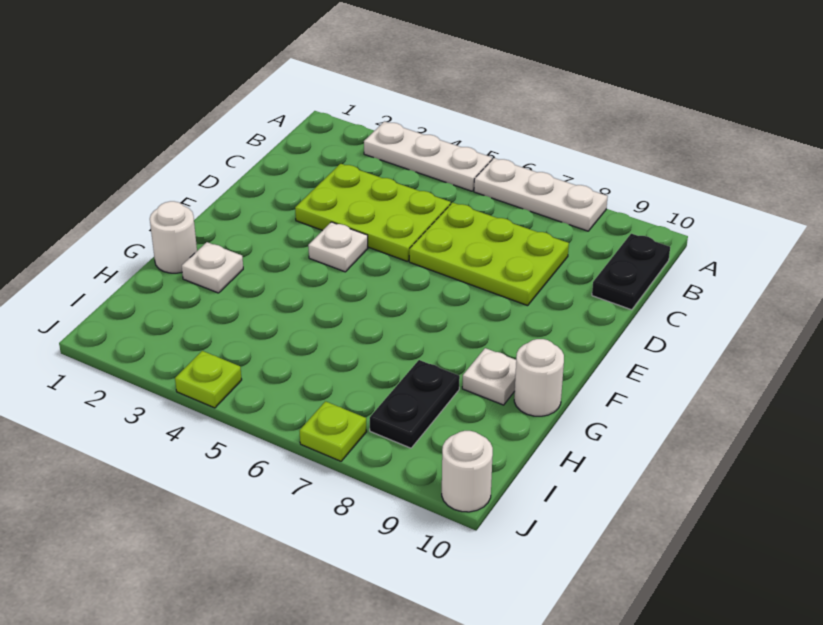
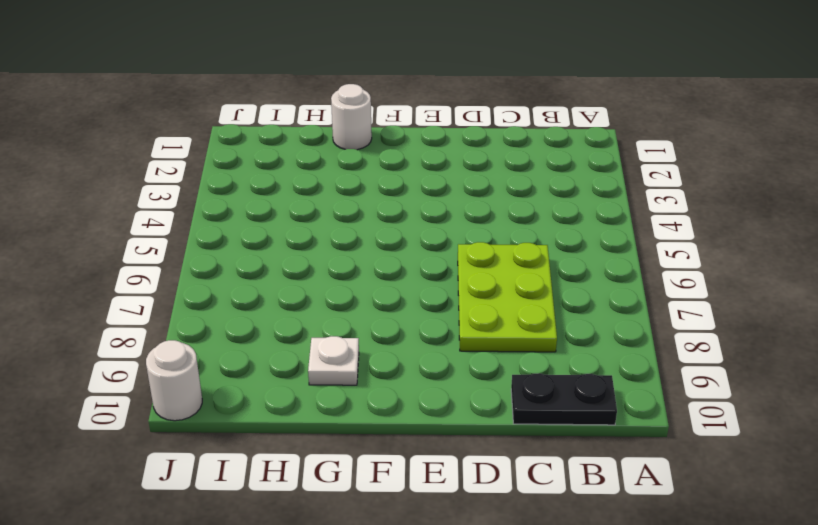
none -> white plate A3:A5 level 1
none -> white plate A6:A8 level 1
none -> lime plate C3:D5 level 1

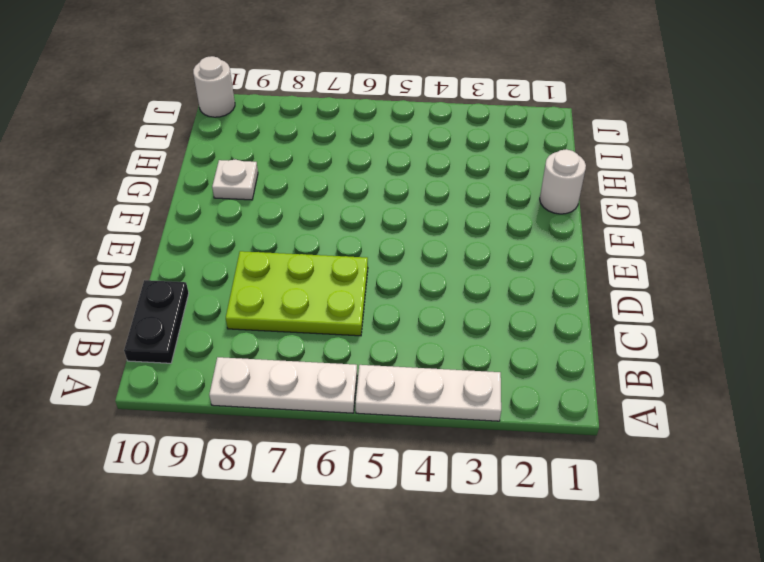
none -> lime plate C3:D5 level 1
none -> white plate E4 level 1
none -> white plate G2 level 1

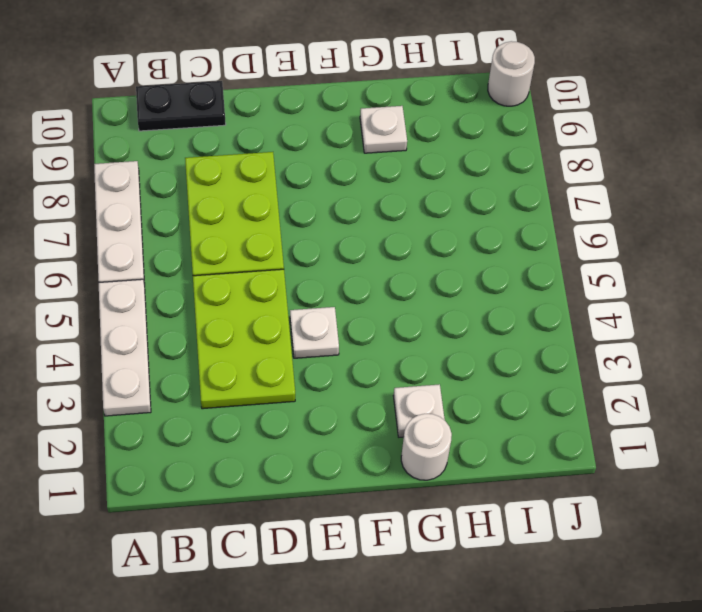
none -> white round brick G10 level 1
none -> black plate H8:I8 level 1
none -> lime plate J4 level 1

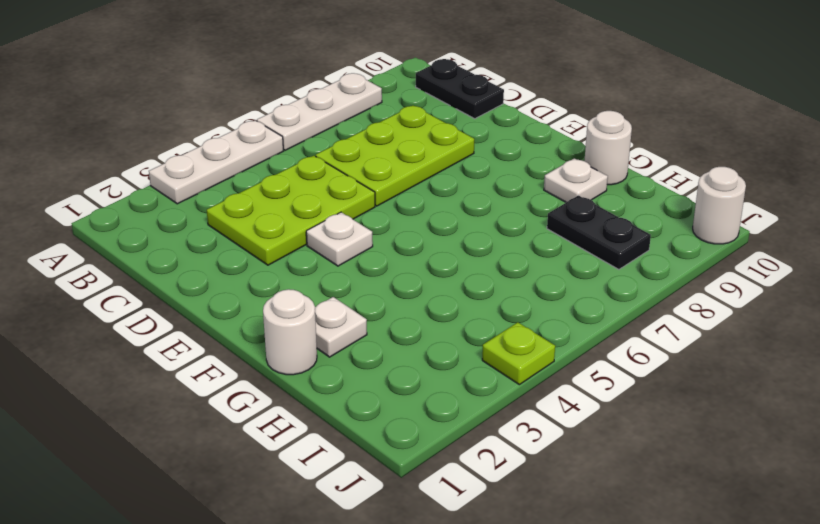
none -> lime plate J7 level 1

